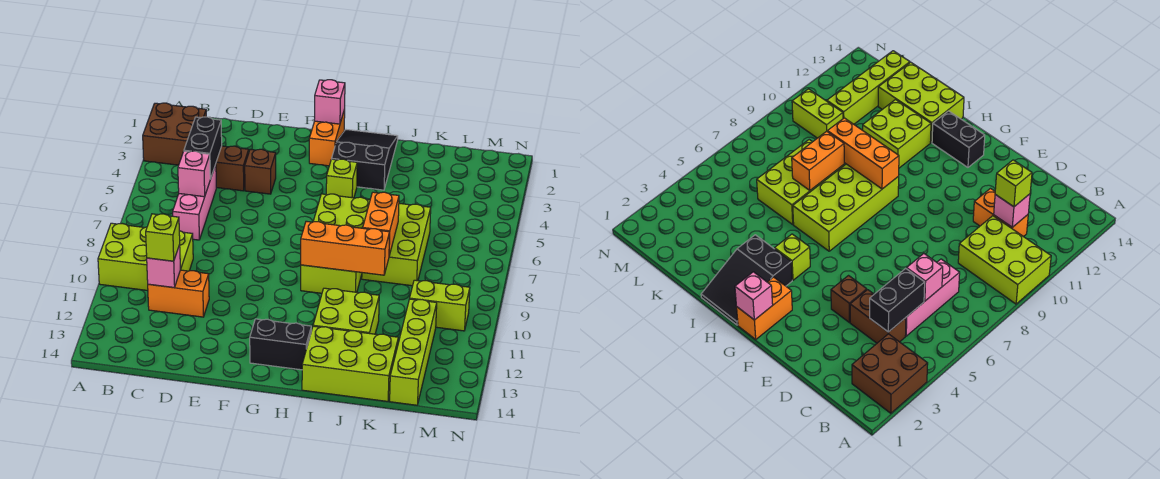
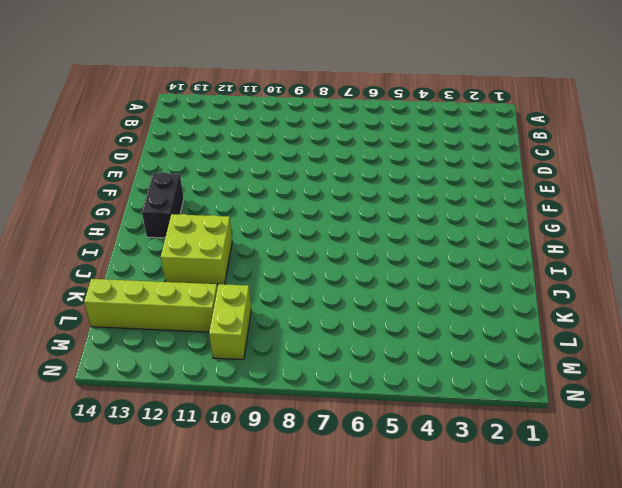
none -> brown brick A2:B3 level 1
none -> lime brick A9:C10 level 1
none -> brown brick C4:D4 level 1

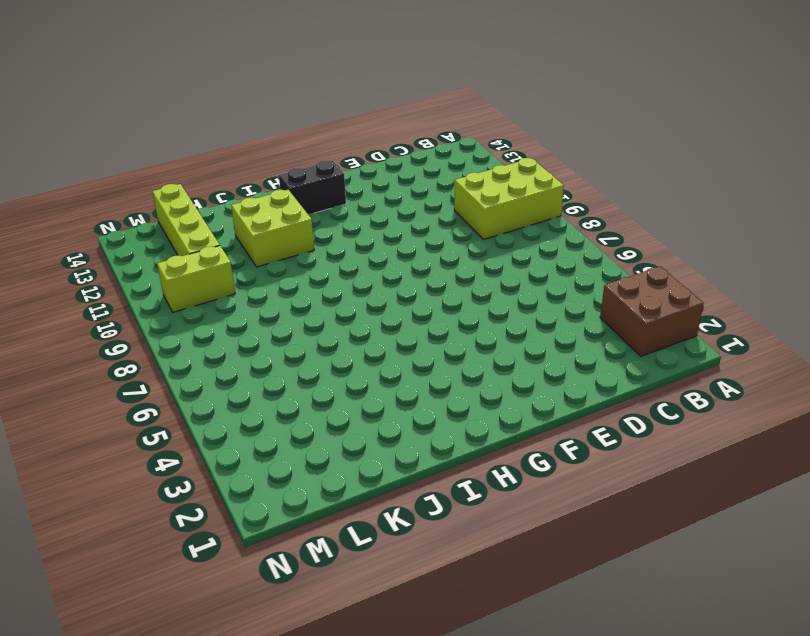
none -> brown brick C4:D4 level 1
none -> pink brick C5:C7 level 1
none -> orange brick C11:D11 level 1

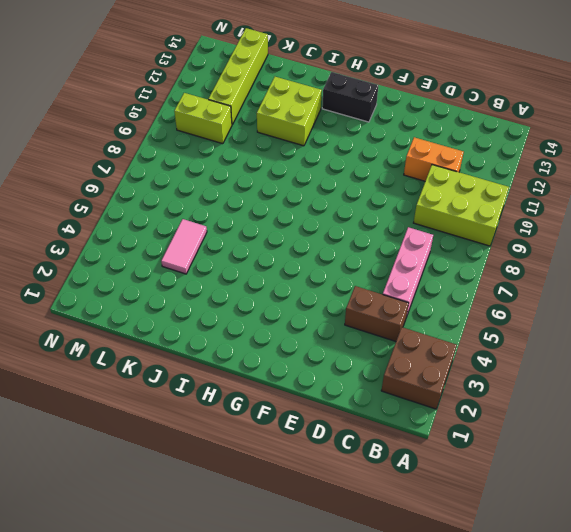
pink tile K4:K5 level 1 -> none
none -> brown brick E4 level 1
none -> orange brick G1:G2 level 1
none -> black slope H1:I3 level 1 top 3

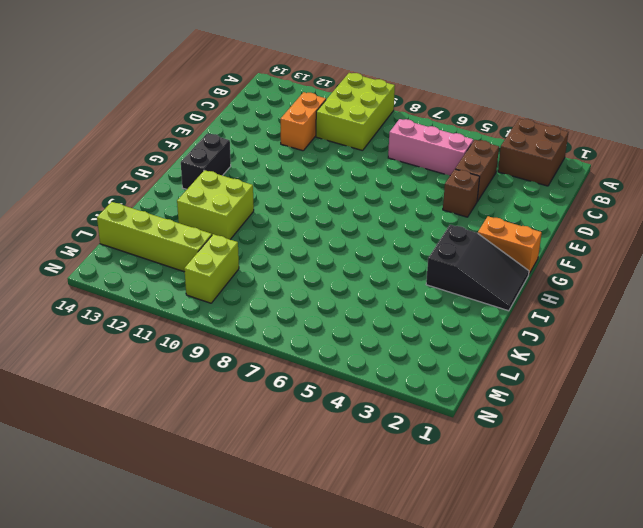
none -> lime brick H4 level 1
none -> lime brick H6:I9 level 1
none -> lime brick I13:K14 level 1

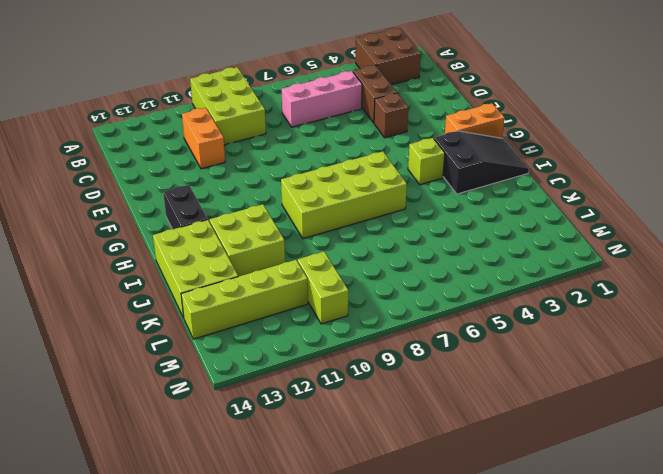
none -> lime brick J6:K8 level 1
none -> black brick C4:C5 level 2
none -> pink brick C6 level 2

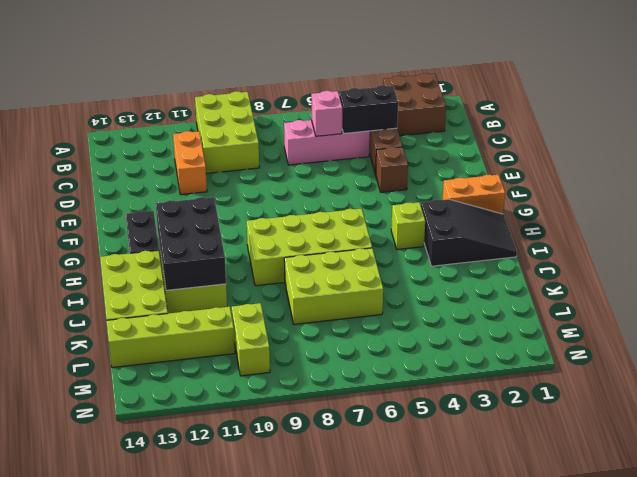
black brick H11:J12 level 2 -> none
none -> pink brick C11 level 2
none -> pink brick G1 level 2
none -> orange brick H9:J9 level 2

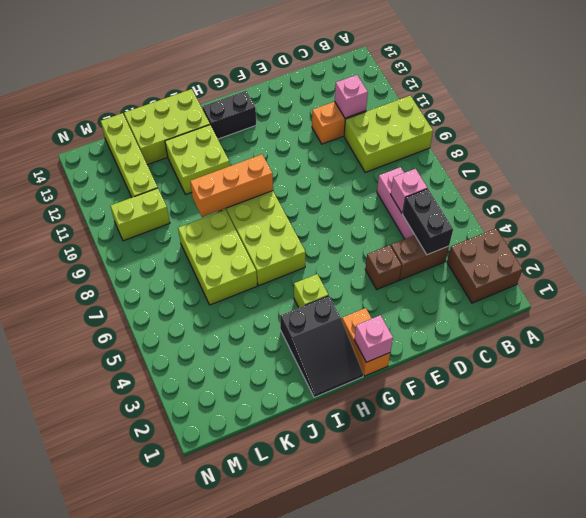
none -> orange brick J7:J8 level 2
none -> lime brick C11 level 3

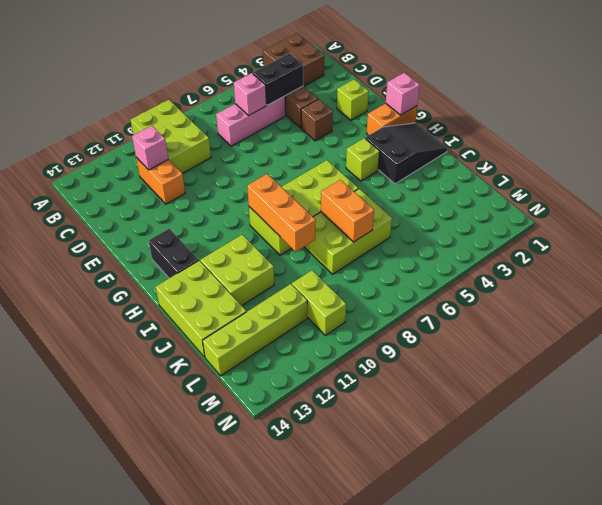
lime brick E2 level 1 -> lime brick C11 level 3
orange brick J7:K7 level 2 -> orange brick J7:J8 level 2

